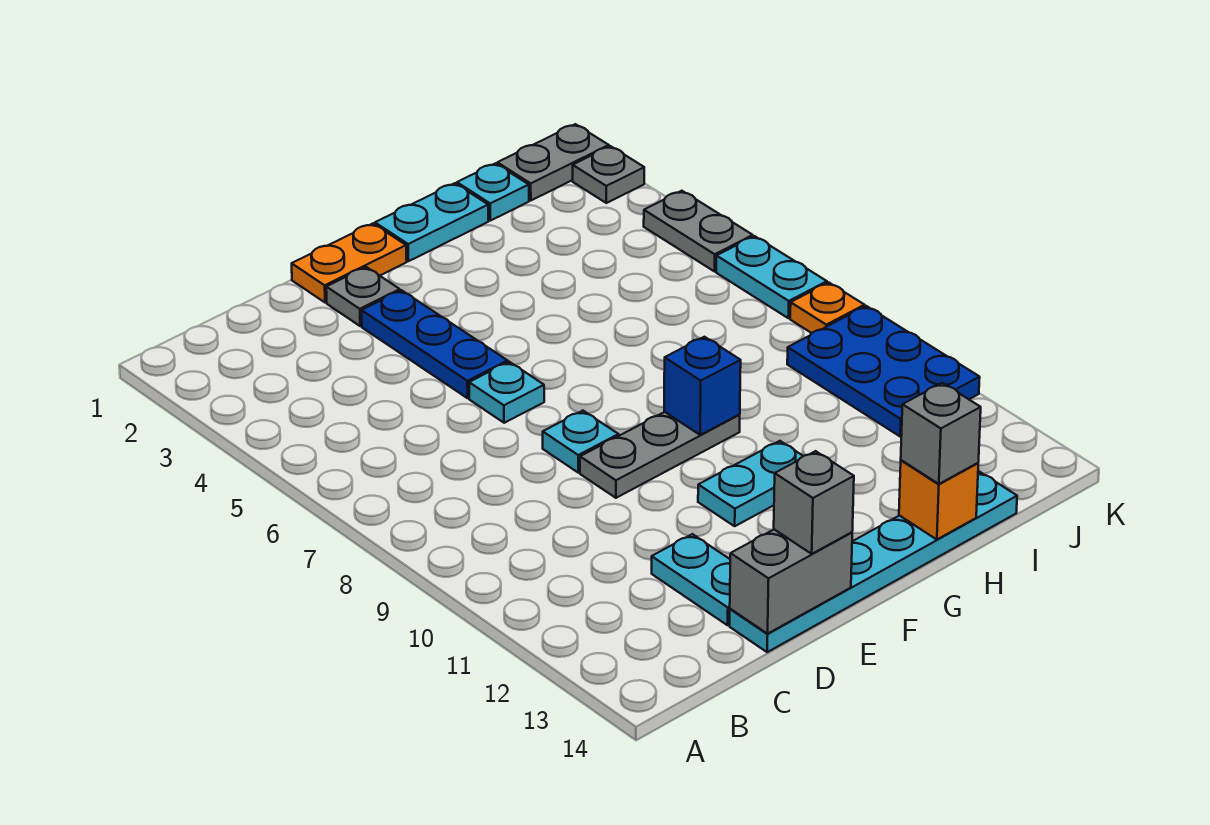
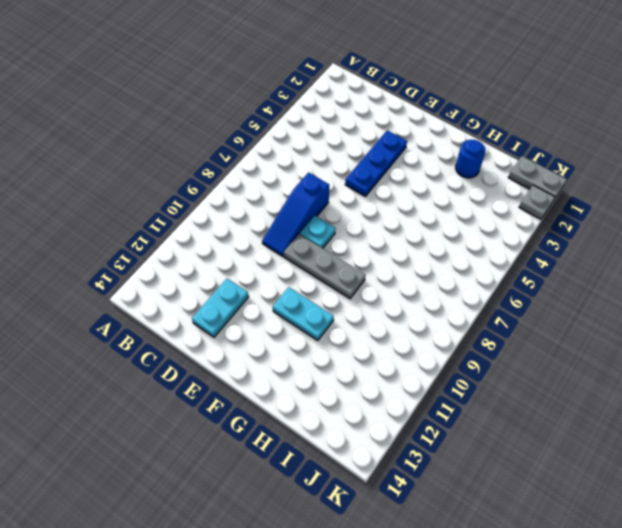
blue slope D7:D9 level 1 top 7 -> none
blue round brick H2 level 1 -> none
none -> cyan plate D14:I14 level 1
none -> orange plate E1:F1 level 1
none -> grey plate E2 level 1

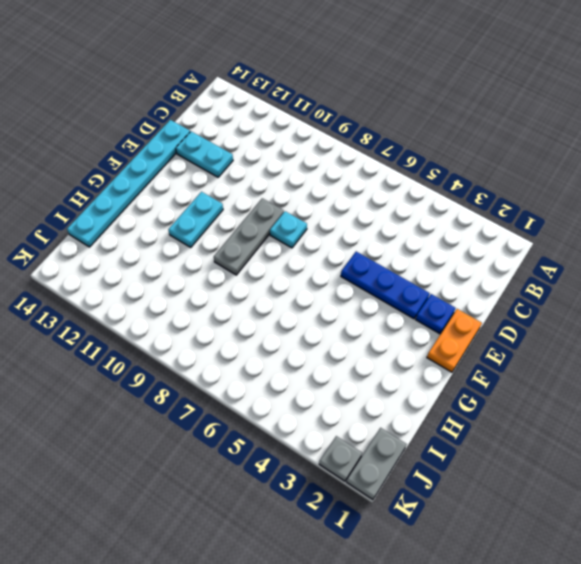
blue plate E2 level 1 -> grey plate E2 level 1
none -> cyan plate E6 level 1
none -> cyan plate G1:H1 level 1
none -> cyan plate I1 level 1

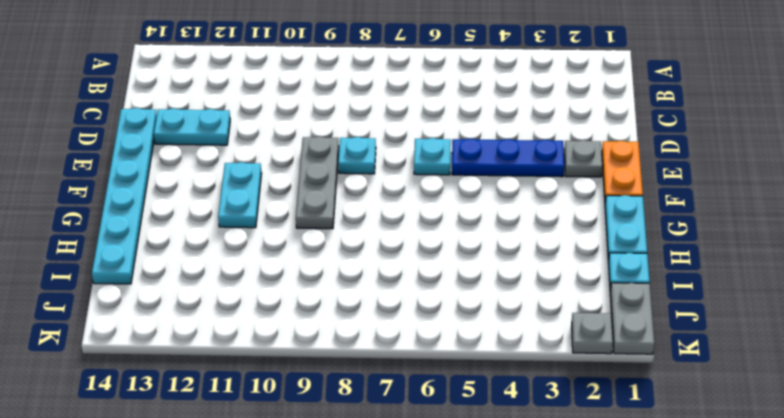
none -> blue plate J9:K11 level 1
none -> grey plate K4:K5 level 1
none -> cyan plate K6:K7 level 1

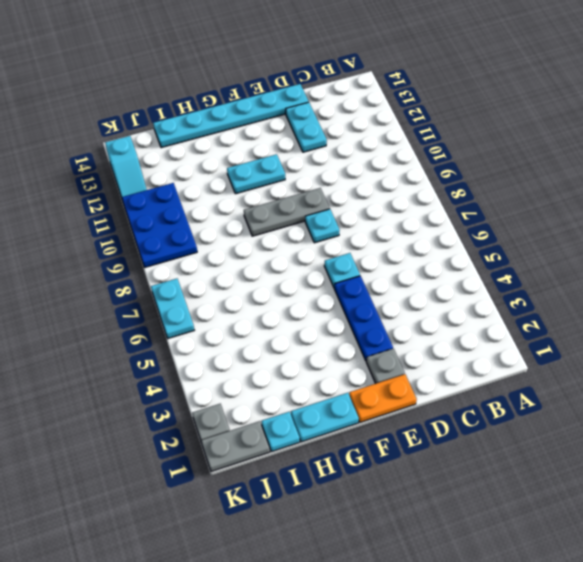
cyan slope K12:K13 level 1 top 13 -> none
none -> grey plate K4:K5 level 1
none -> orange plate K8 level 1
none -> grey brick D14:E14 level 2

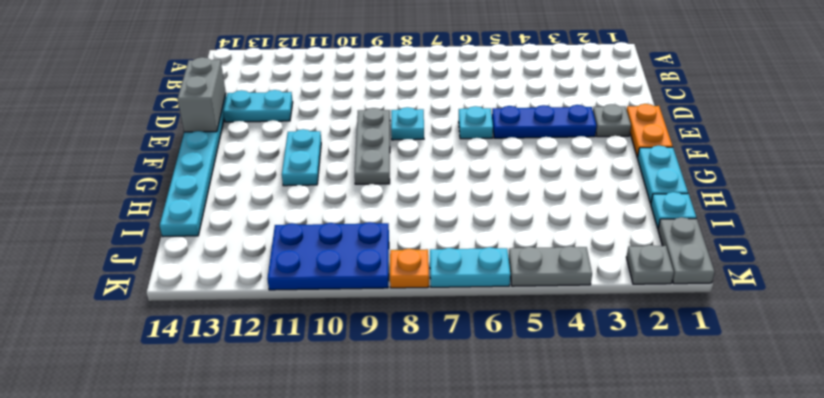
none -> blue brick G9 level 2
none -> orange brick H14 level 2
none -> grey brick E14 level 3

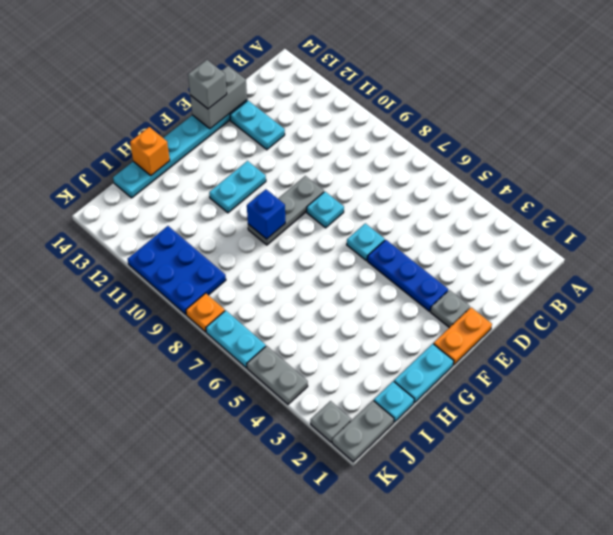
none -> grey brick H14 level 3

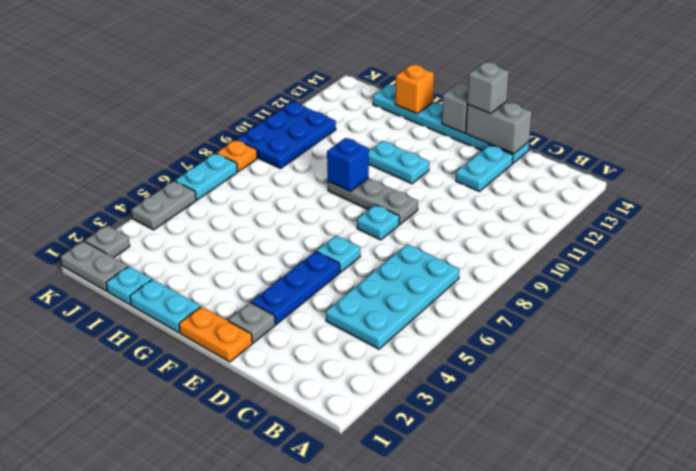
cyan plate B4:C7 level 1 -> none
grey brick F14 level 2 -> grey brick H14 level 3

